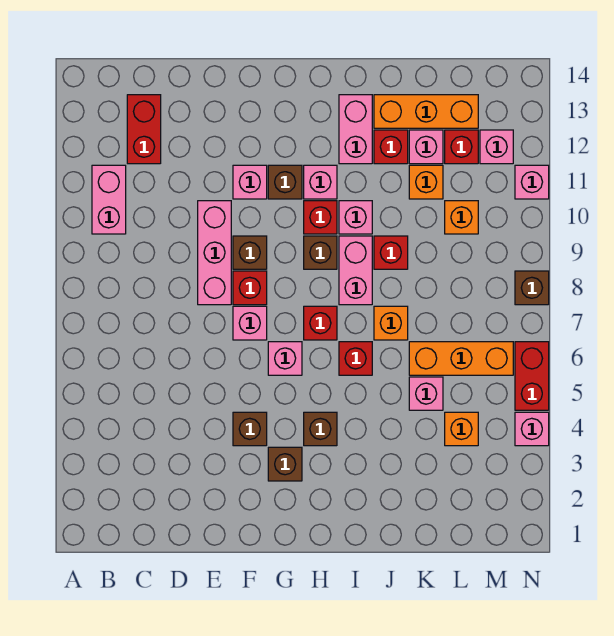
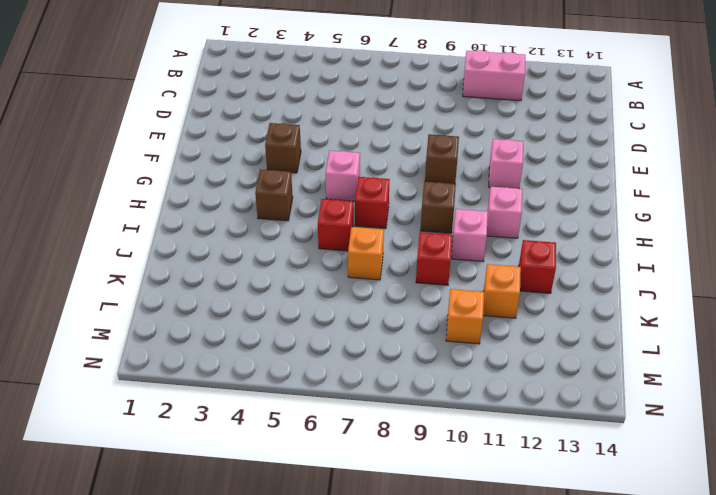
none -> red brick C12:C13 level 1
none -> pink brick E8:E10 level 1
none -> pink brick F7 level 1
none -> red brick F8 level 1

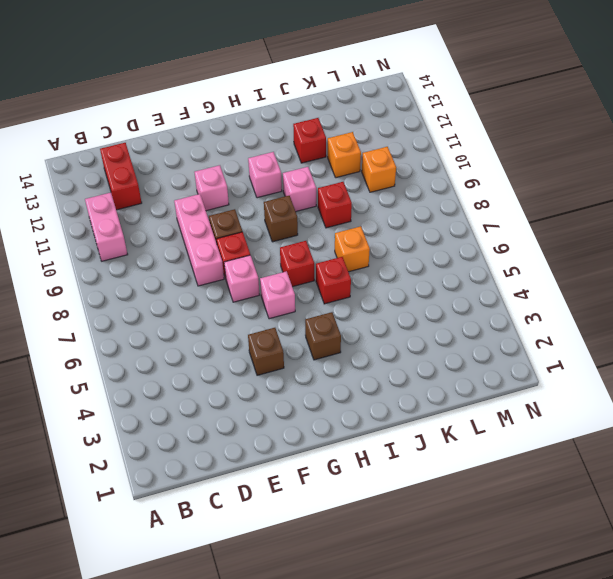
none -> brown brick G3 level 1
none -> brown brick G11 level 1
none -> red brick H10 level 1
none -> pink brick I8:I9 level 1

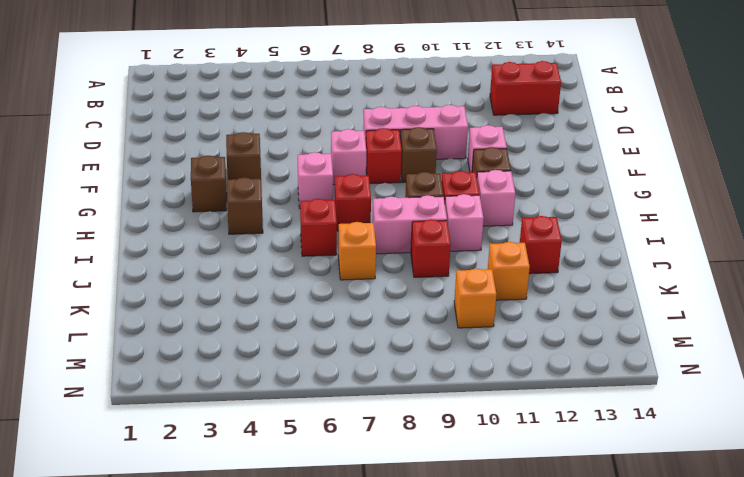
none -> pink brick B10:B11 level 1
none -> pink brick I12:I13 level 1
none -> orange brick J13:L13 level 1
none -> pink brick K5 level 1

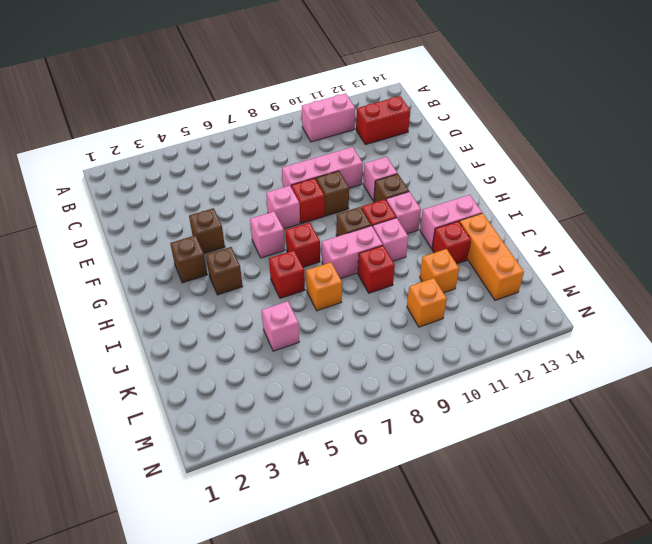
none -> orange brick K6:M6 level 1
none -> pink brick K12 level 1
none -> orange brick L4 level 1
none -> red brick L12 level 1

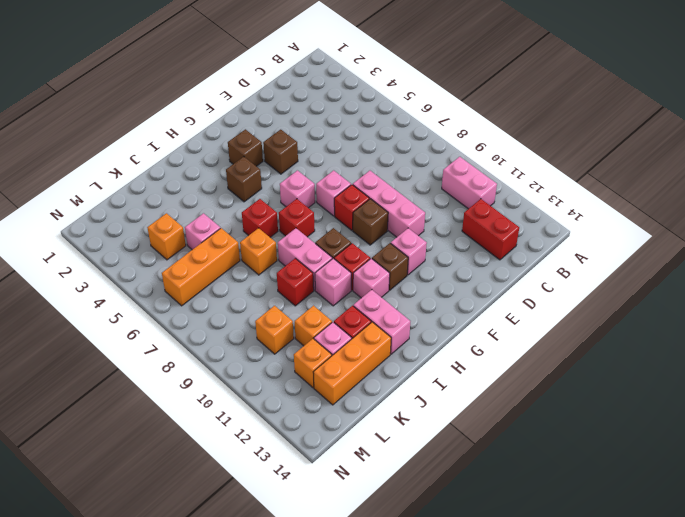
orange brick L12 level 1 -> red brick L12 level 1
none -> pink brick M12 level 1
none -> pink brick N4 level 1
none -> red brick N5:N6 level 1
none -> brown brick N8 level 1

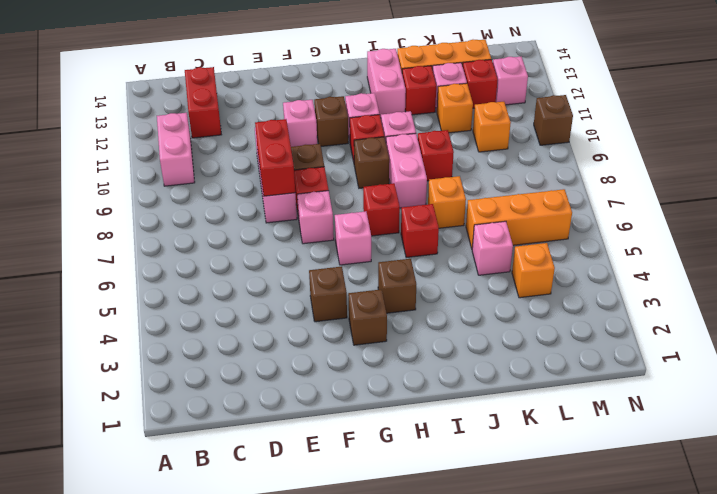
red brick E8:E9 level 2 -> red brick N5:N6 level 1
brown brick N10 level 1 -> brown brick N8 level 1
none -> pink brick N4 level 1
none -> pink brick N11 level 1

